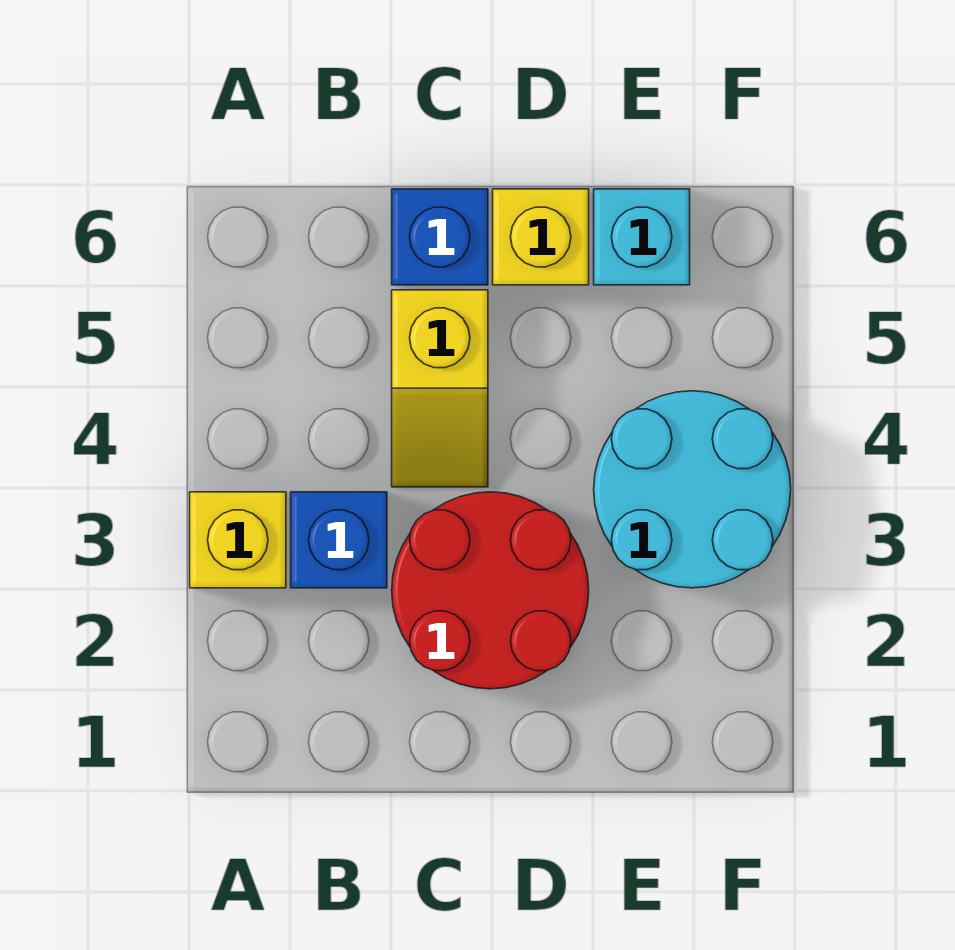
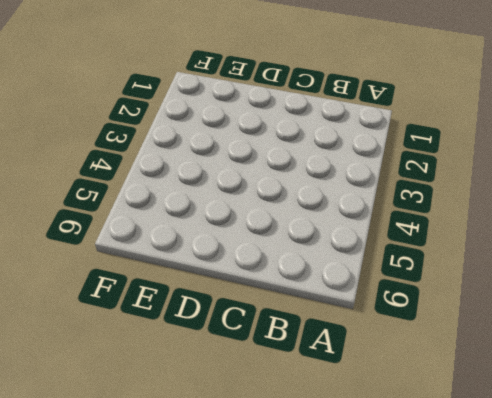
none -> yellow brick A3 level 1
none -> blue brick B3 level 1

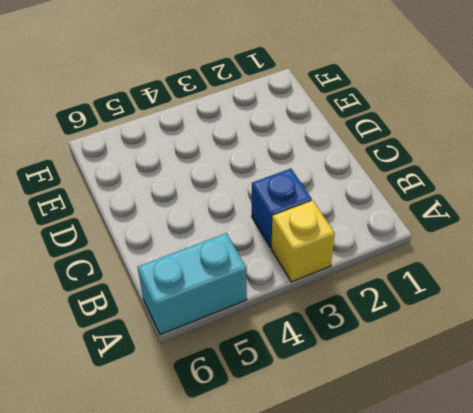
cyan brick A5:A6 level 1 -> none
none -> red round brick C2:D3 level 1
none -> yellow slope C4:C5 level 1 top 5

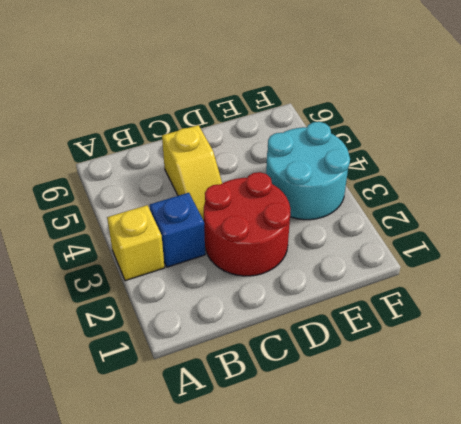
none -> blue brick C6 level 1
none -> yellow brick D6 level 1

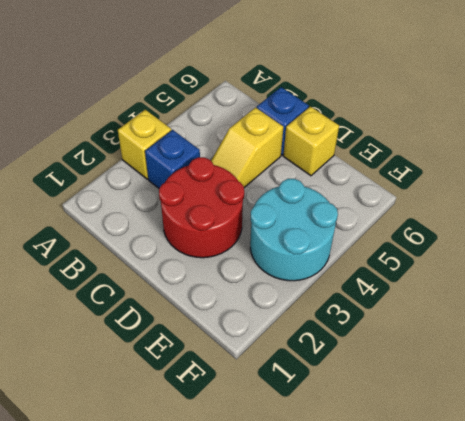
none -> cyan brick E6 level 1

